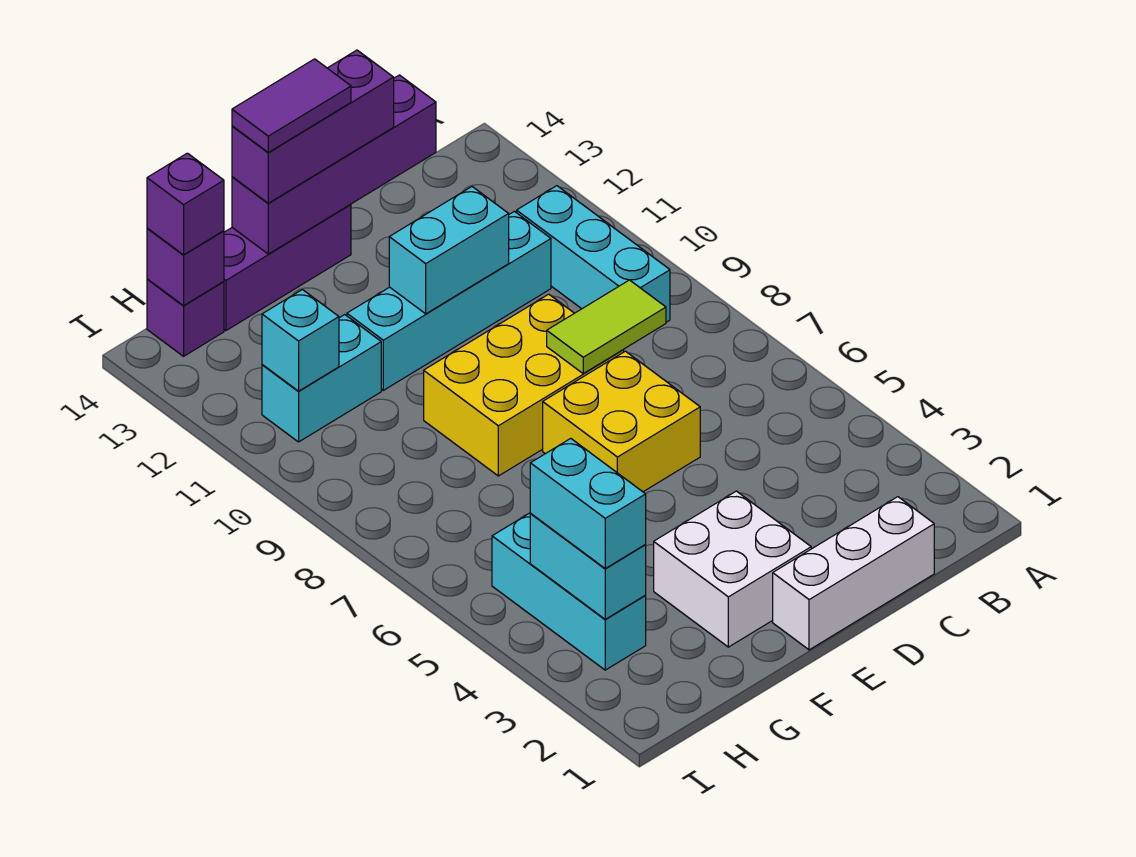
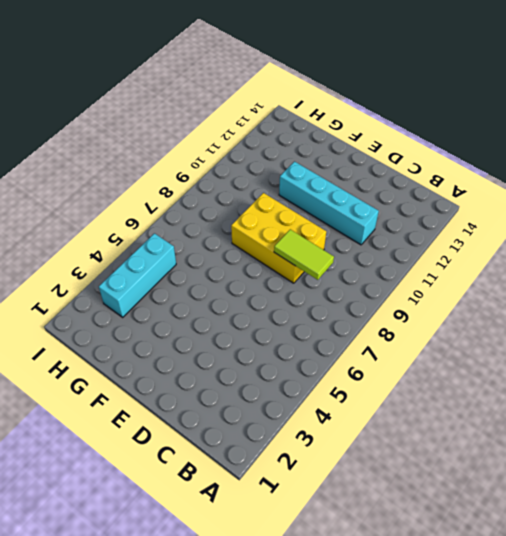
none -> cyan brick B9:B11 level 1
none -> white brick C1:E1 level 1
none -> yellow brick D6:E7 level 1

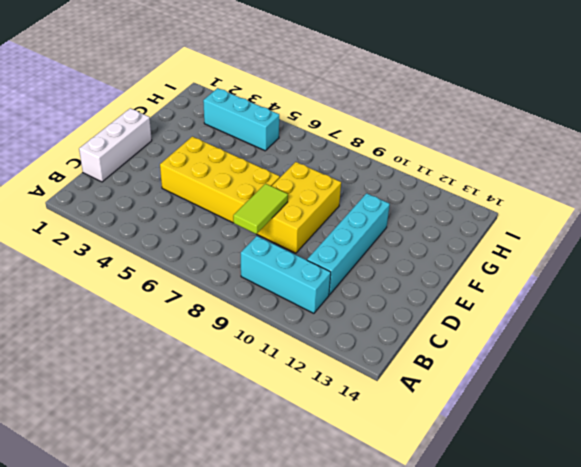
yellow brick D4:E7 level 1 -> yellow brick D6:E7 level 1
none -> white brick E2:F3 level 1
none -> purple brick E14:G14 level 1
none -> cyan brick G11:H11 level 1

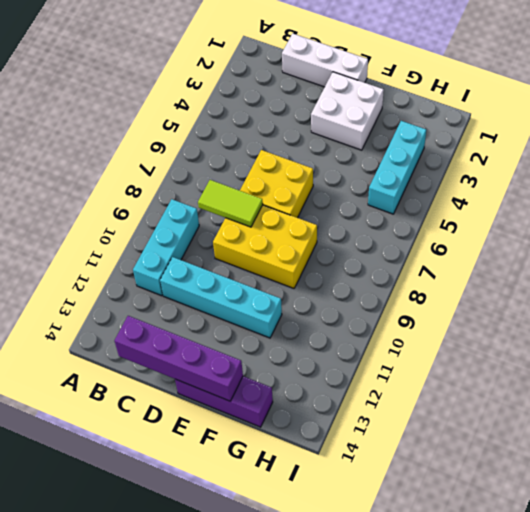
none -> cyan brick G11:H11 level 1
none -> purple brick H14 level 1
none -> cyan brick D11:E11 level 2

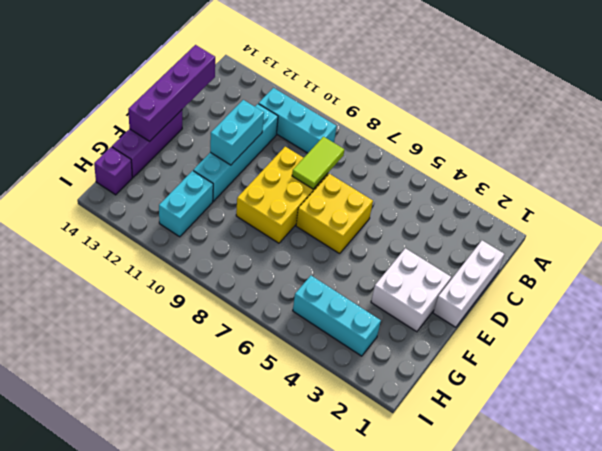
none -> cyan brick H3:H4 level 2
none -> cyan brick H11 level 2
none -> purple brick H14 level 2

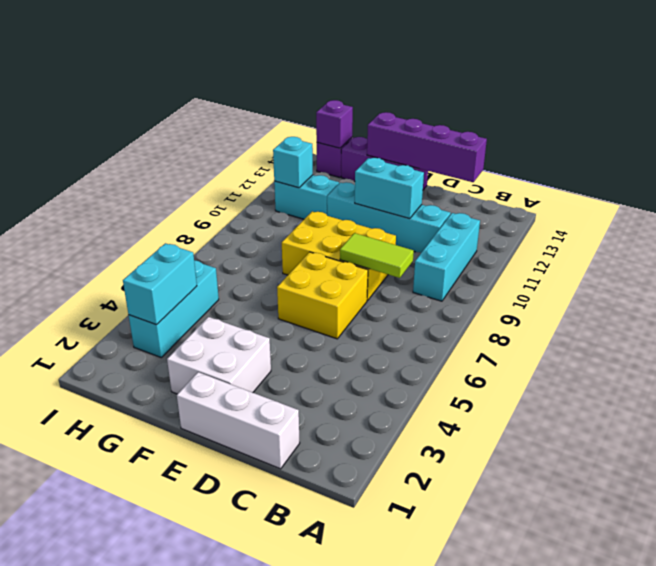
none -> purple brick D14:F14 level 3
none -> cyan brick H3:H4 level 3
none -> purple brick H14 level 3

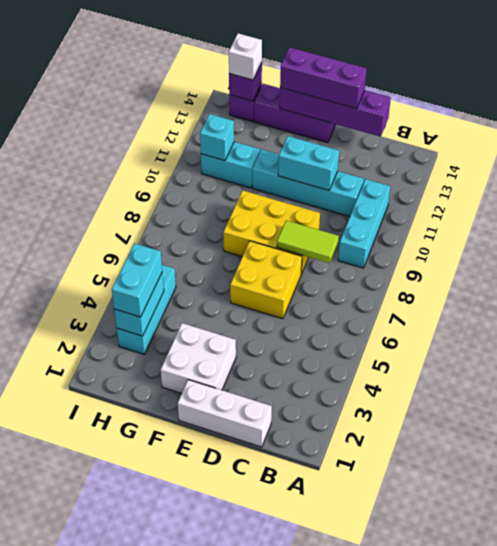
white brick H14 level 3 -> purple brick H14 level 3
none -> purple tile E14:F14 level 4

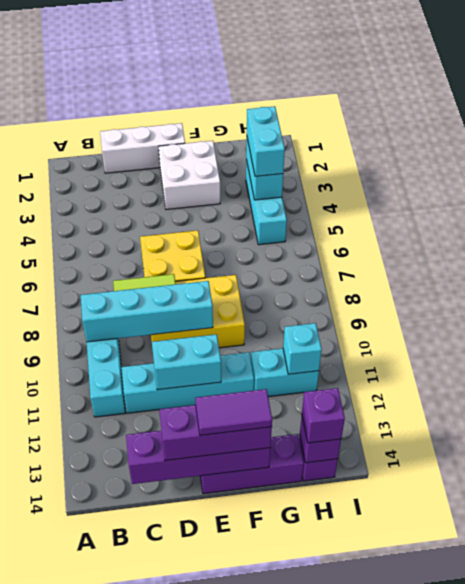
cyan brick B9:E9 level 2 -> none

